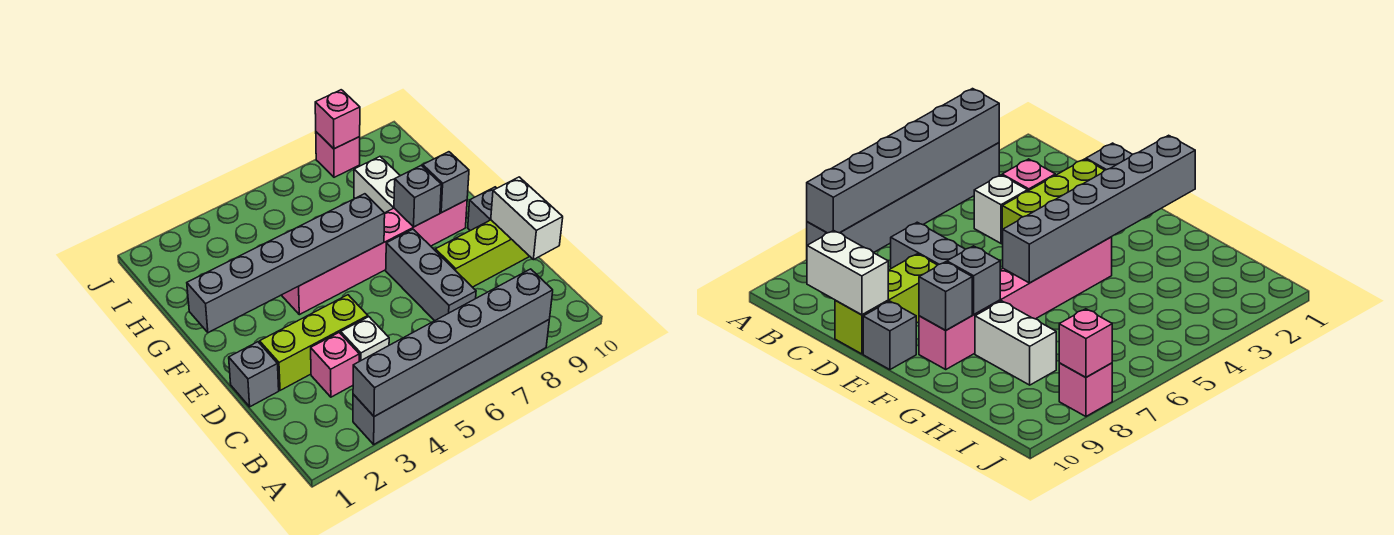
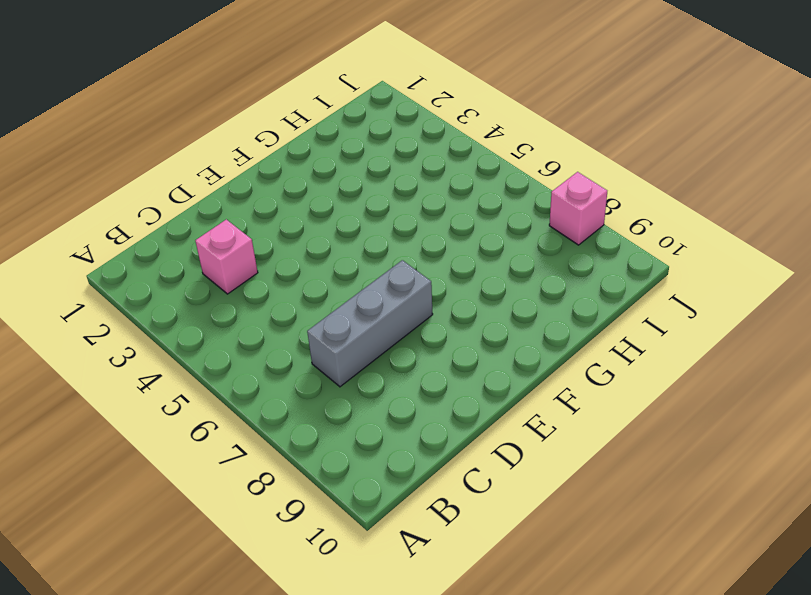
none -> grey brick A3:A8 level 1
none -> white brick C4 level 1
none -> grey brick D1 level 1

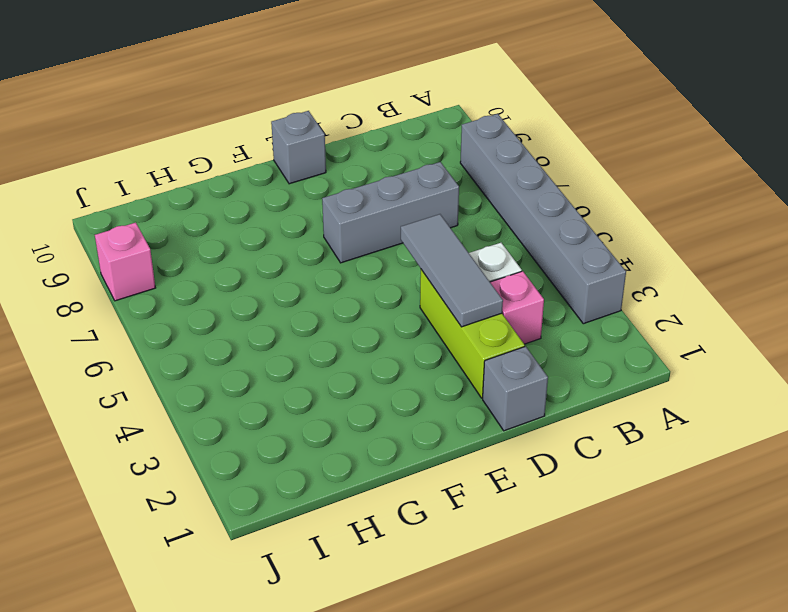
grey tile D3:D5 level 2 -> none
none -> lime brick D8:D10 level 1
none -> pink brick F4:F9 level 1
none -> white brick G8:H8 level 1

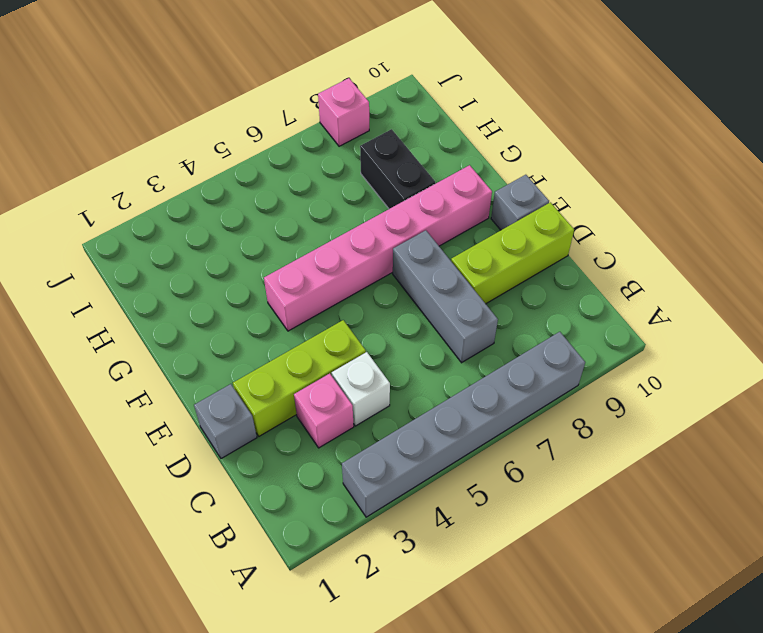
black brick G8:H8 level 1 -> white brick G8:H8 level 1
none -> grey brick A3:A8 level 2
none -> white brick C10:D10 level 2
none -> grey brick F1:F6 level 2

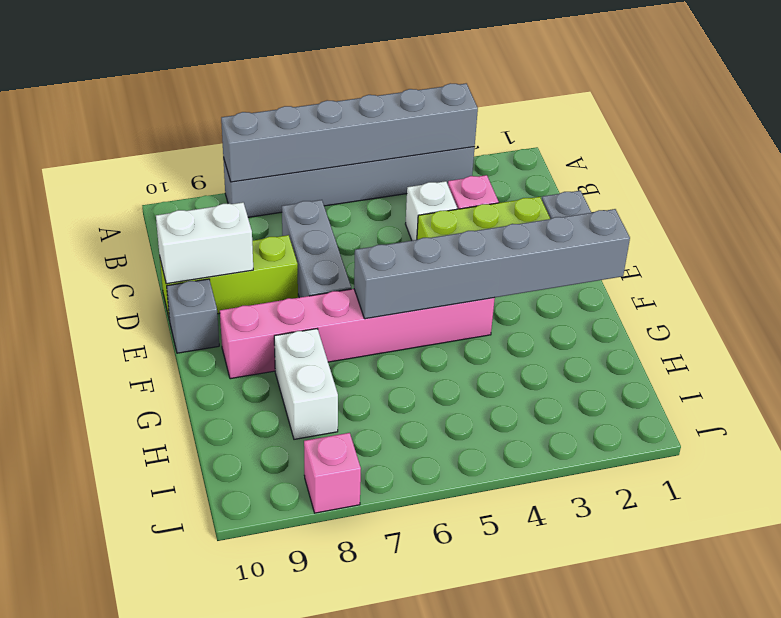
white brick D9:D10 level 2 -> white brick C10:D10 level 2
none -> grey brick F8 level 2
none -> grey brick F9 level 2
none -> pink brick J8 level 2

